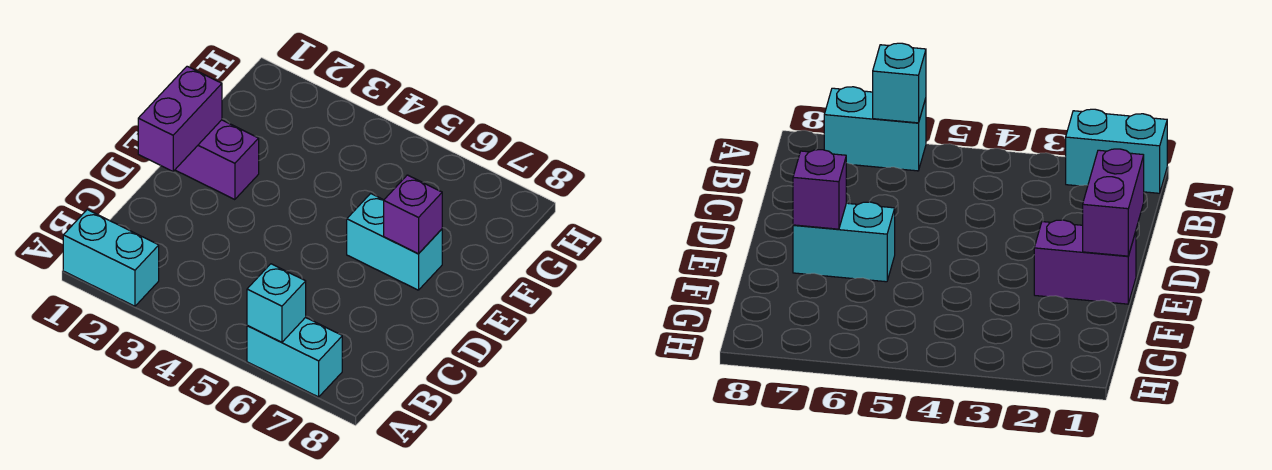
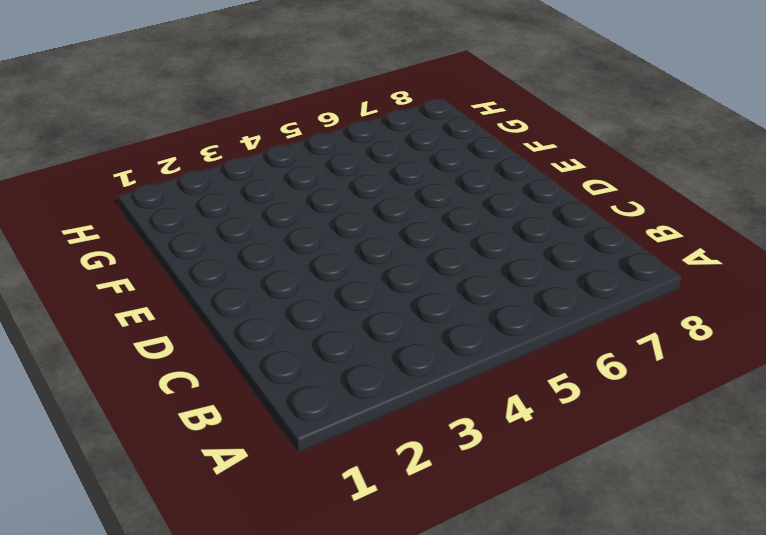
none -> cyan brick A1:A2 level 1
none -> cyan brick A6:A7 level 1

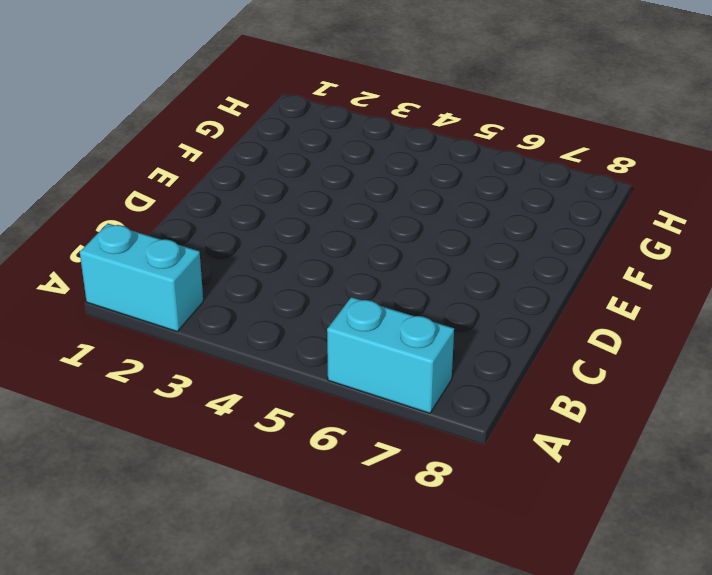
none -> purple brick E1:E2 level 1
none -> cyan brick E6:E7 level 1

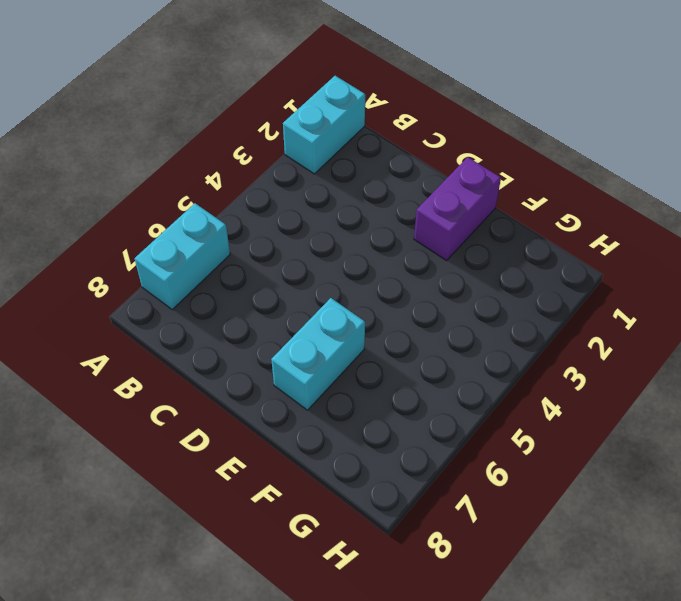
none -> cyan brick A6 level 2
none -> purple brick D1:E1 level 2

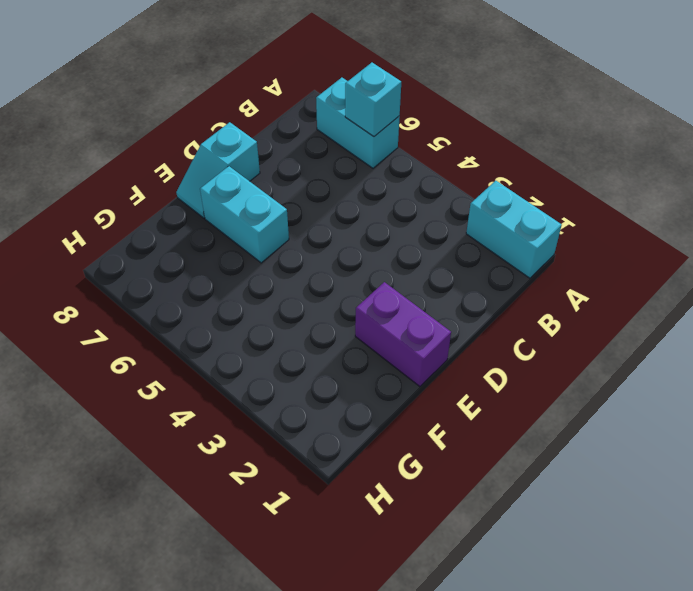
cyan slope D8:E8 level 1 top D -> none
none -> purple brick D1:E1 level 2
none -> purple brick E7 level 2

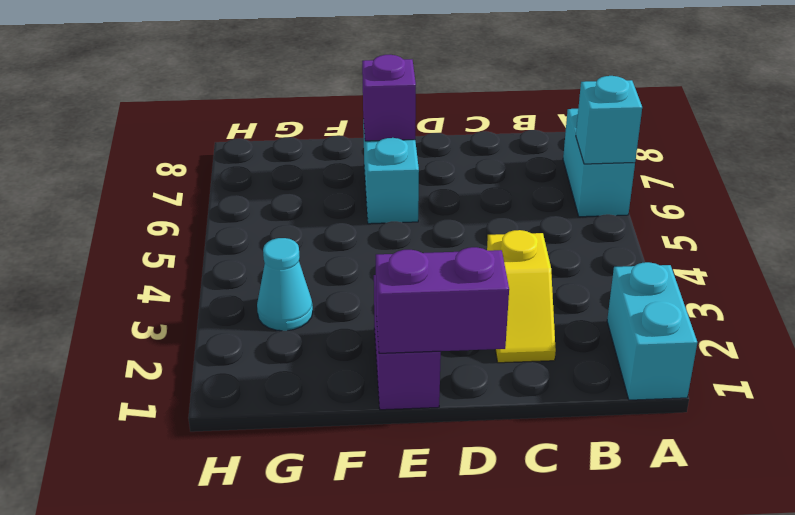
yellow slope C2:C3 level 1 top 3 -> none
cyan cone G3 level 1 -> none

